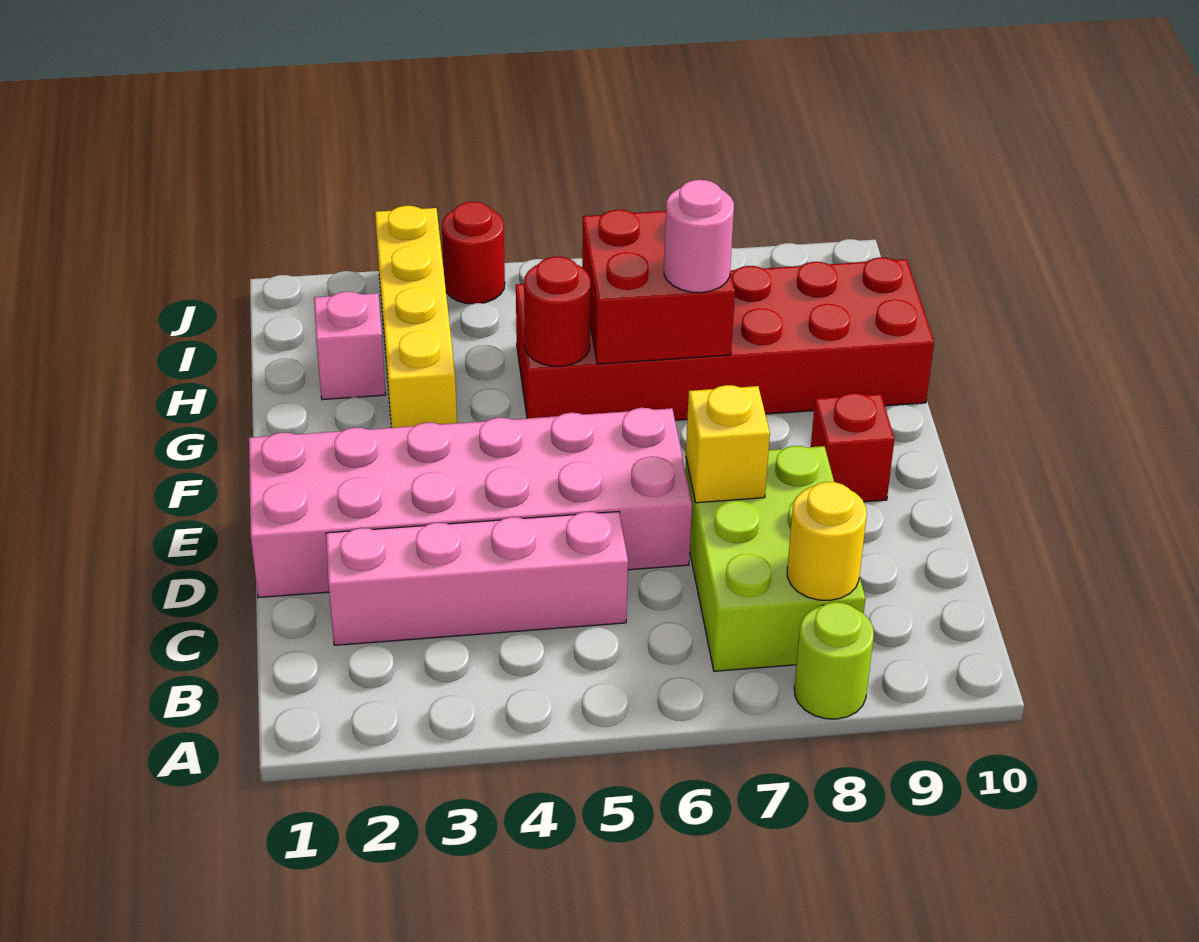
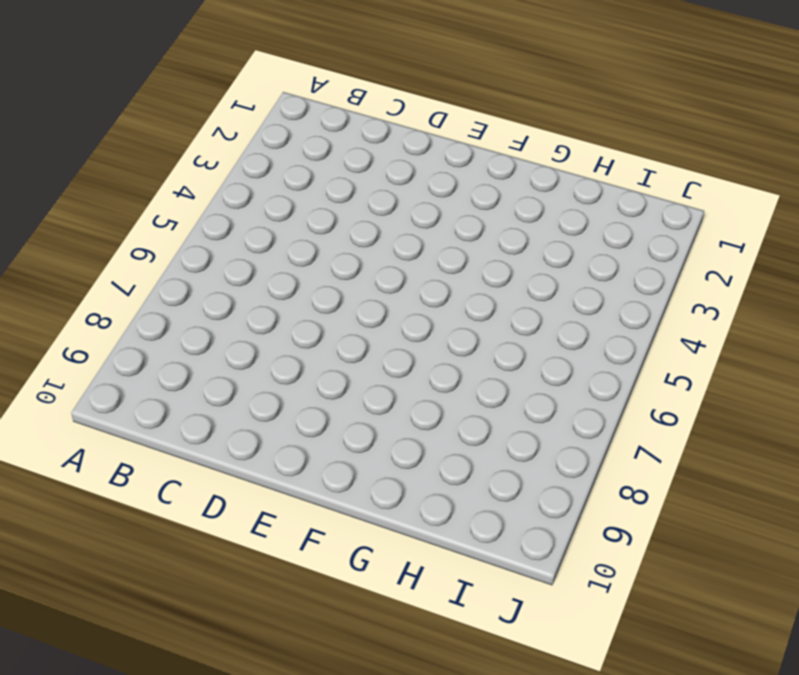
none -> lime round brick A8 level 1
none -> lime brick B7:D8 level 1
none -> pink brick C2:C5 level 1

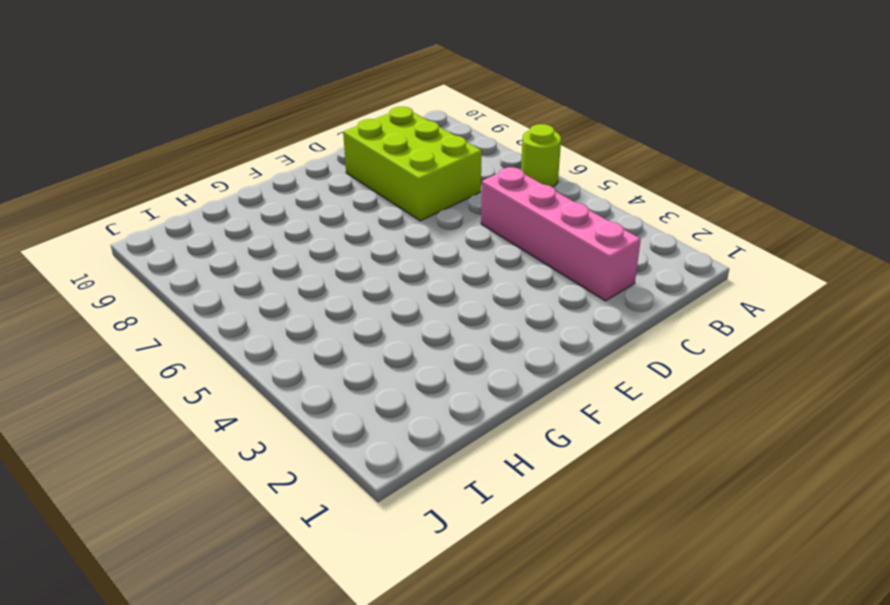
lime round brick A6 level 1 -> lime round brick A8 level 1
lime brick C7:D9 level 1 -> lime brick B7:D8 level 1
none -> pink brick D1:E6 level 1
none -> red brick E9 level 1
none -> yellow brick G3:J3 level 1

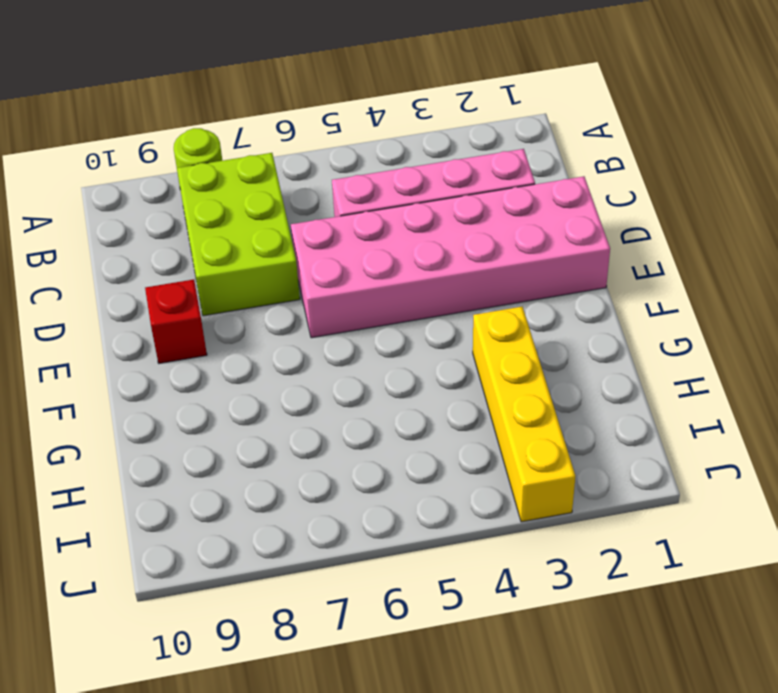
none -> red brick G5:H10 level 1
none -> pink brick H2 level 1
none -> red round brick J4 level 1

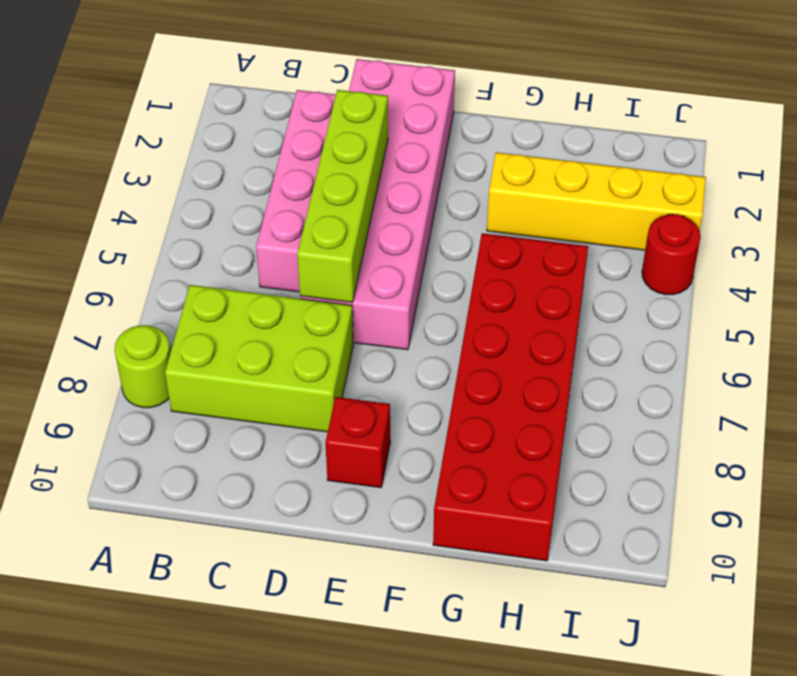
lime brick D3:D6 level 2 -> none
none -> pink brick H2 level 1
none -> yellow round brick B8 level 2
none -> yellow brick D7 level 2

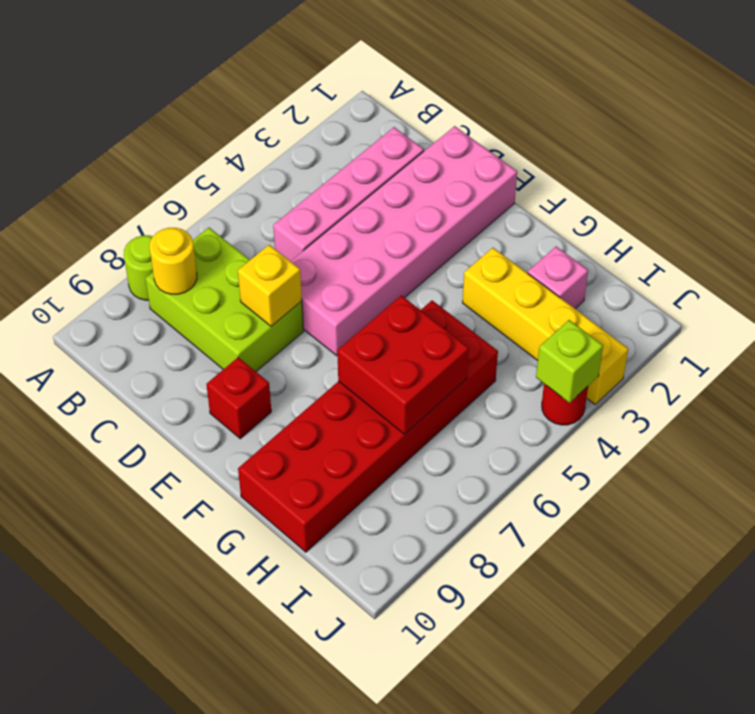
lime brick J4 level 2 -> none
none -> red round brick G5 level 2
none -> pink round brick G7 level 3

